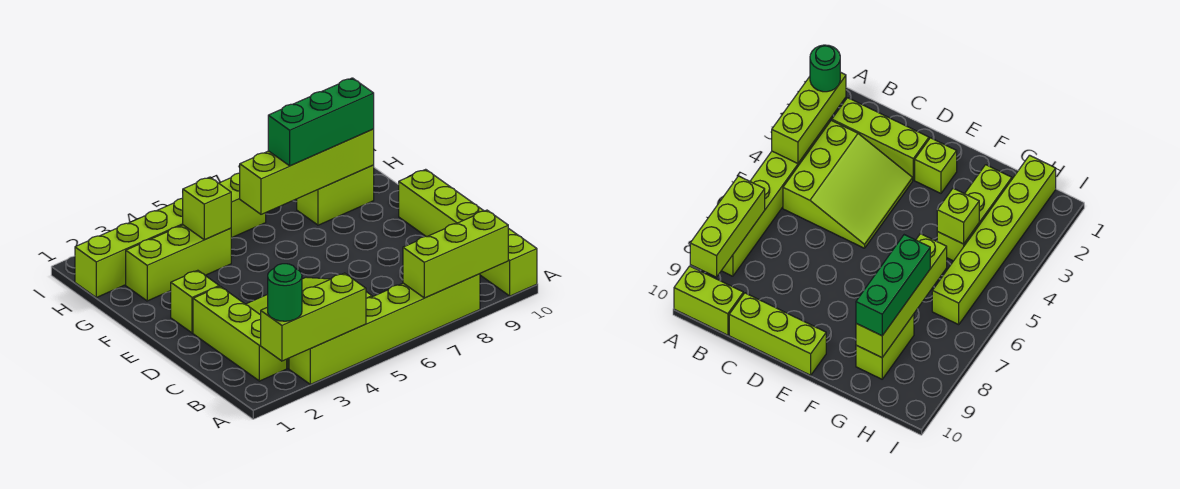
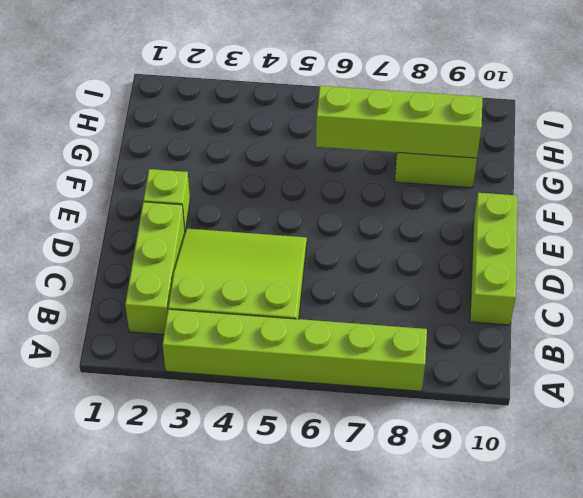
none -> lime brick A10:B10 level 1
none -> lime brick G2:G4 level 1
none -> lime brick H1:H6 level 1

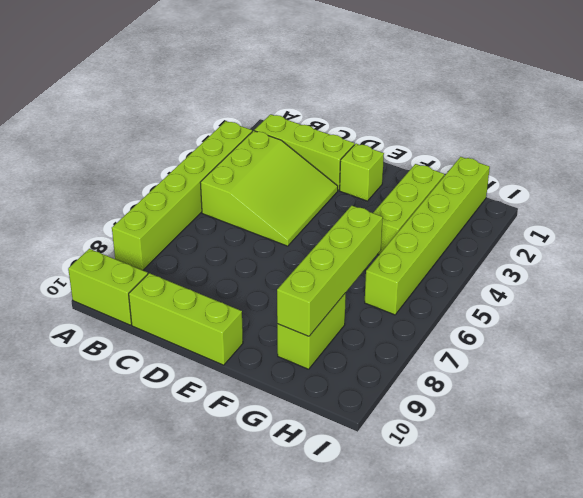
none -> lime brick A2:A4 level 2
none -> lime brick A7:A9 level 2
none -> lime brick G4 level 2

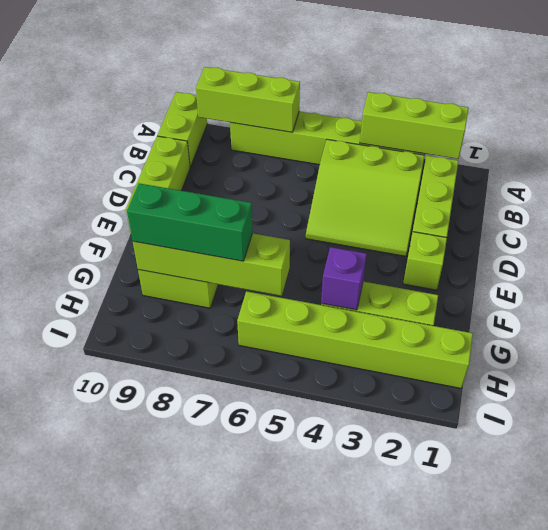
purple brick G4 level 2 -> lime brick G4 level 2
none -> green round brick A2 level 3

